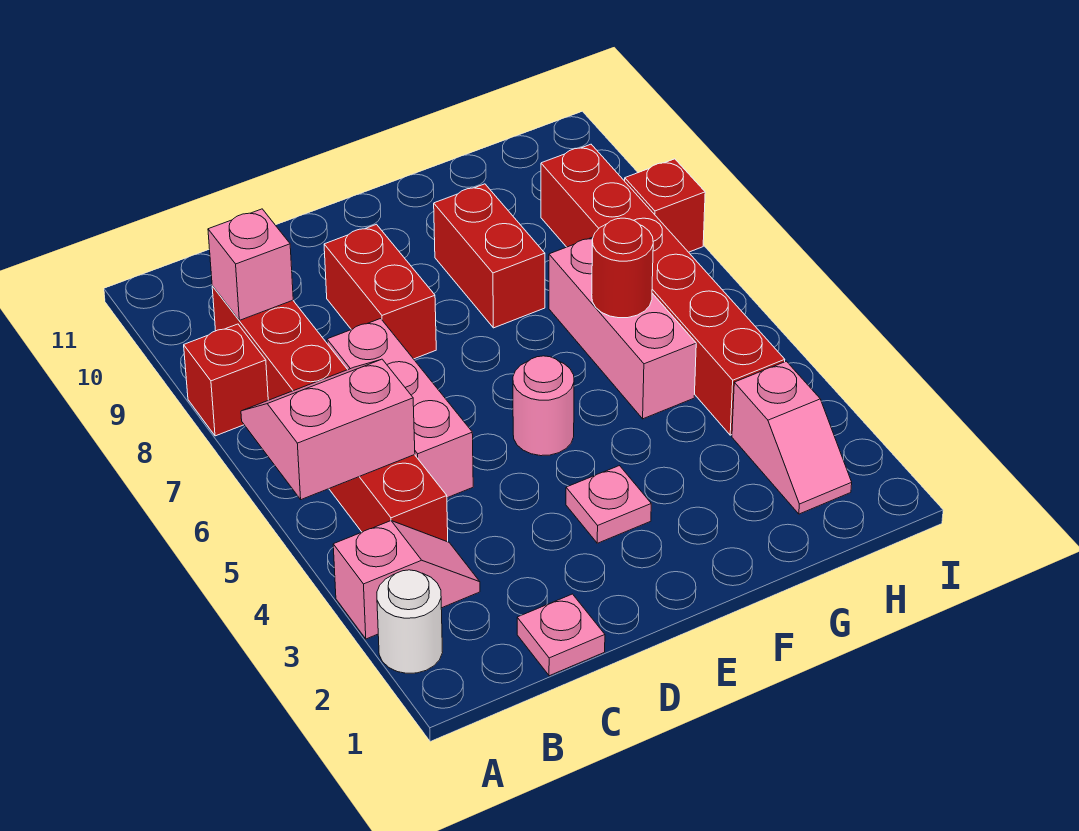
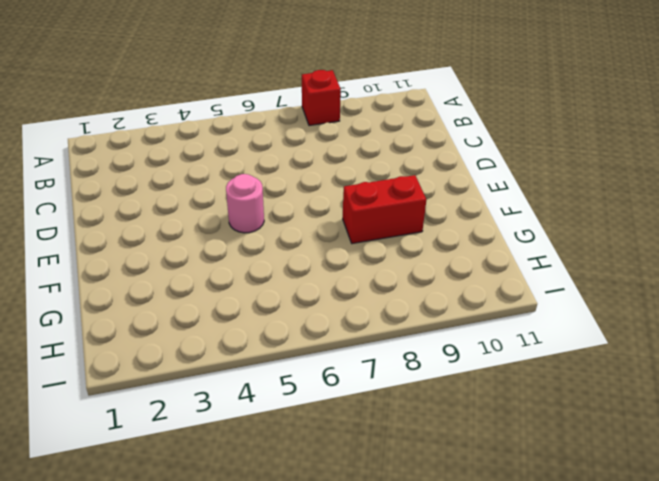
none -> white round brick A2 level 1
none -> pink slope A3:B3 level 1 top A
none -> red brick B4:B9 level 1

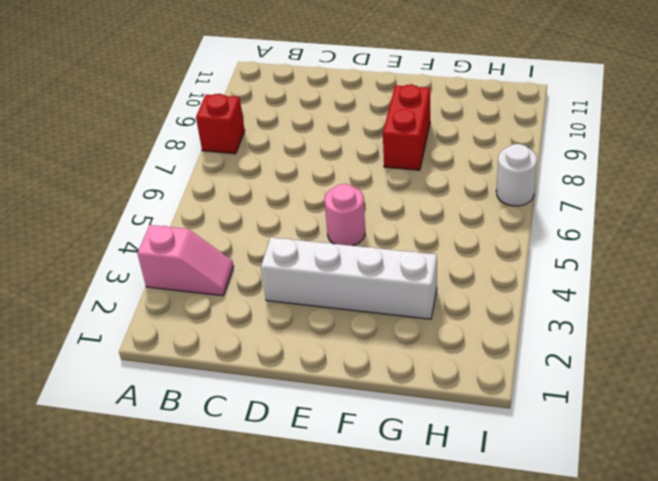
white brick D3:G3 level 1 -> pink plate E3 level 1
white round brick I7 level 1 -> white round brick A2 level 1
none -> red brick B4:B9 level 1
none -> pink plate C1 level 1
none -> pink brick C5:C7 level 1

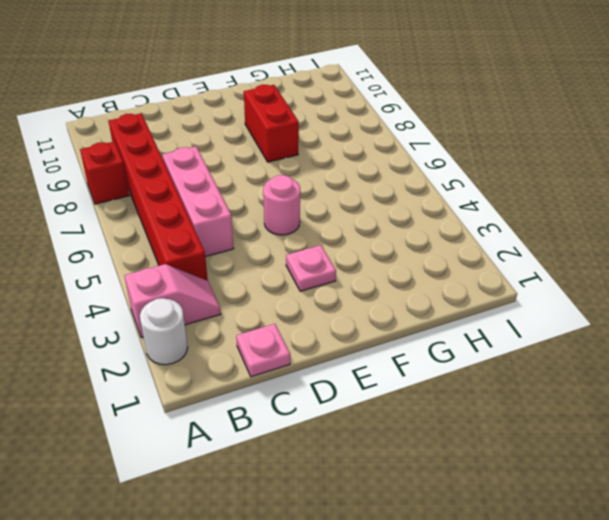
none -> red brick D8:D9 level 1
none -> pink brick G5:G7 level 1
none -> pink slope H2:H3 level 1 top 3

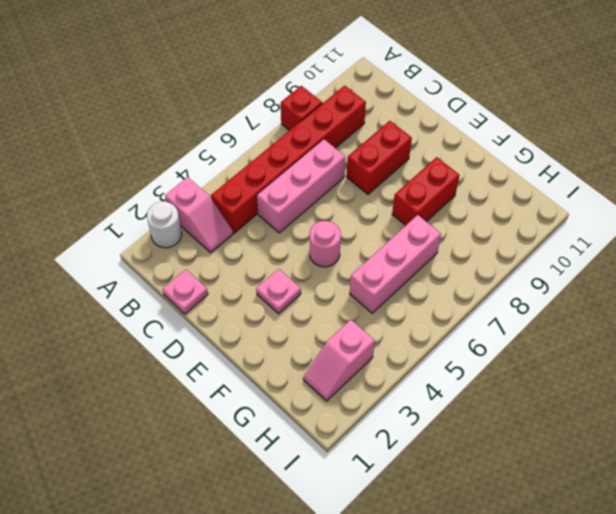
none -> red brick H4:H9 level 1
none -> red brick I8 level 1
none -> pink slope A5:B6 level 2 top 5

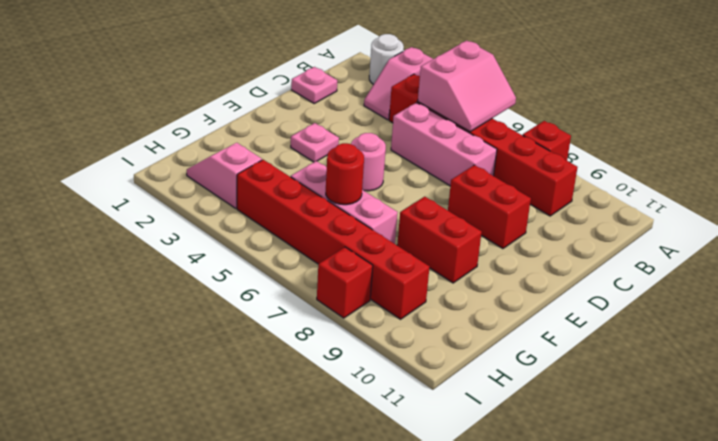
none -> pink brick B9 level 2

